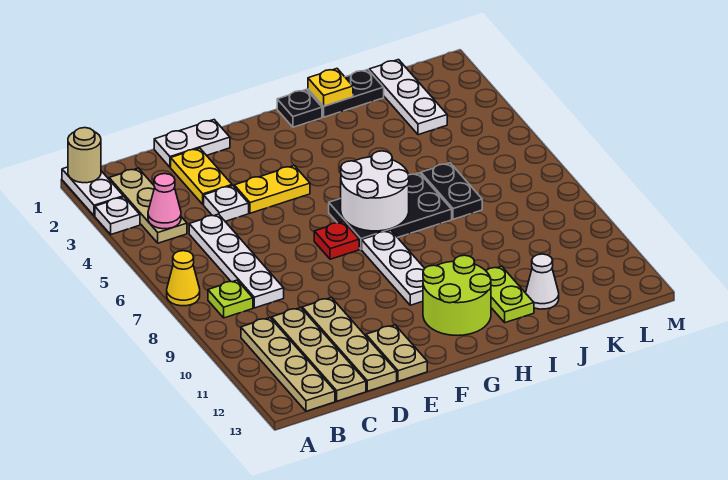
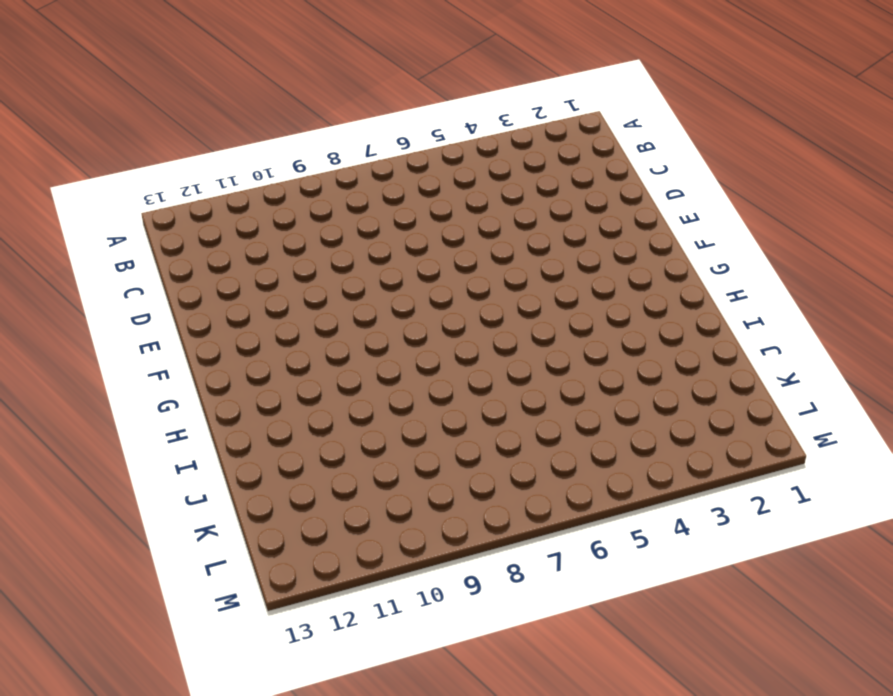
none -> white plate A1:A2 level 1
none -> white plate A3 level 1
none -> yellow cone A7 level 1

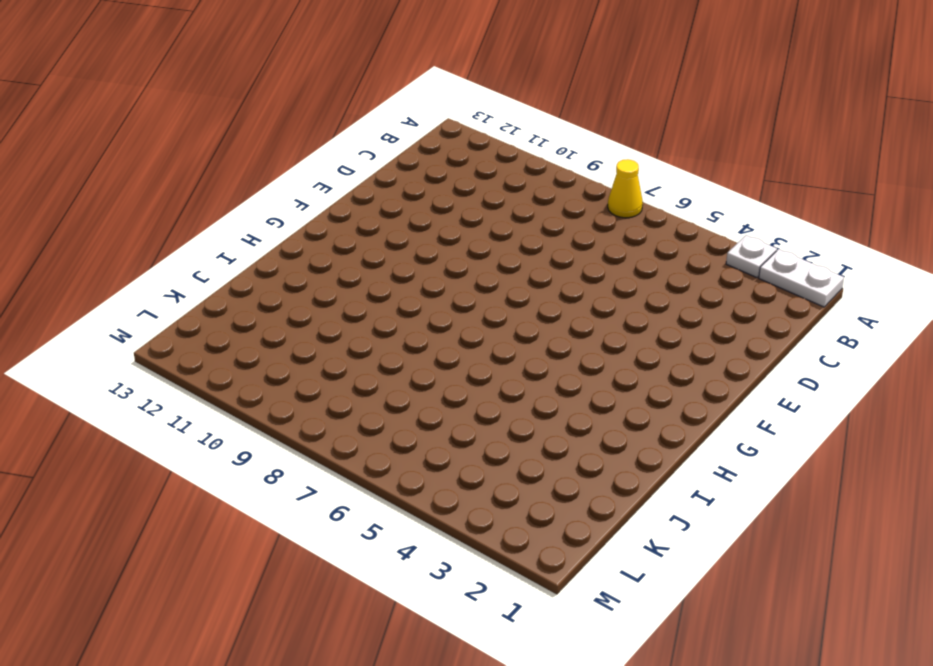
none -> tan plate B2:B4 level 1
none -> lime plate B8 level 1
none -> tan plate B10:B13 level 1

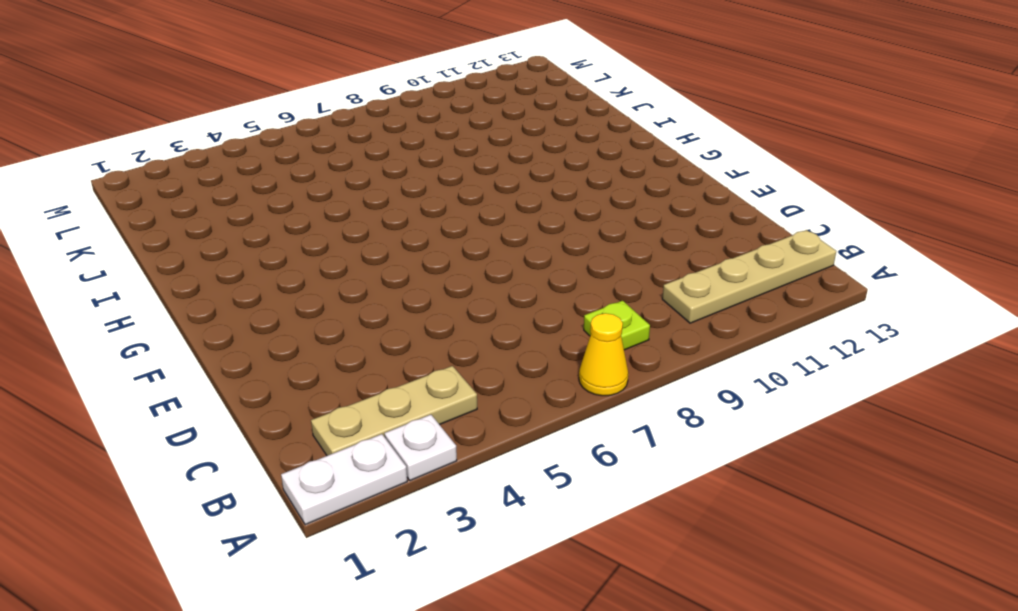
none -> white plate C5:C8 level 1
none -> tan plate C10:C13 level 1
none -> white plate D1:E1 level 1

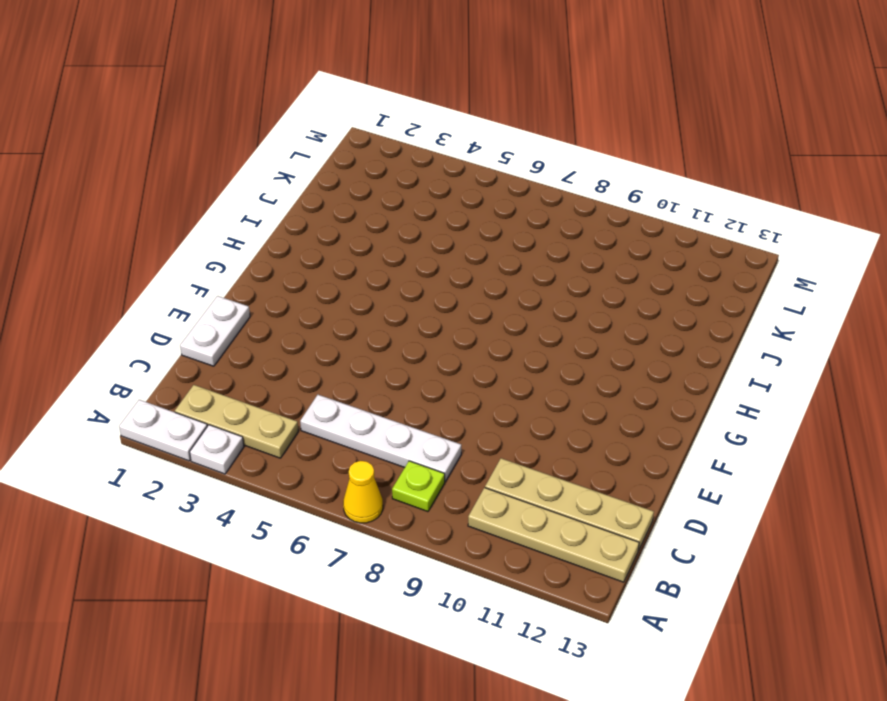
none -> yellow plate D2:D3 level 1
none -> white plate D4 level 1
none -> tan plate D10:D13 level 1

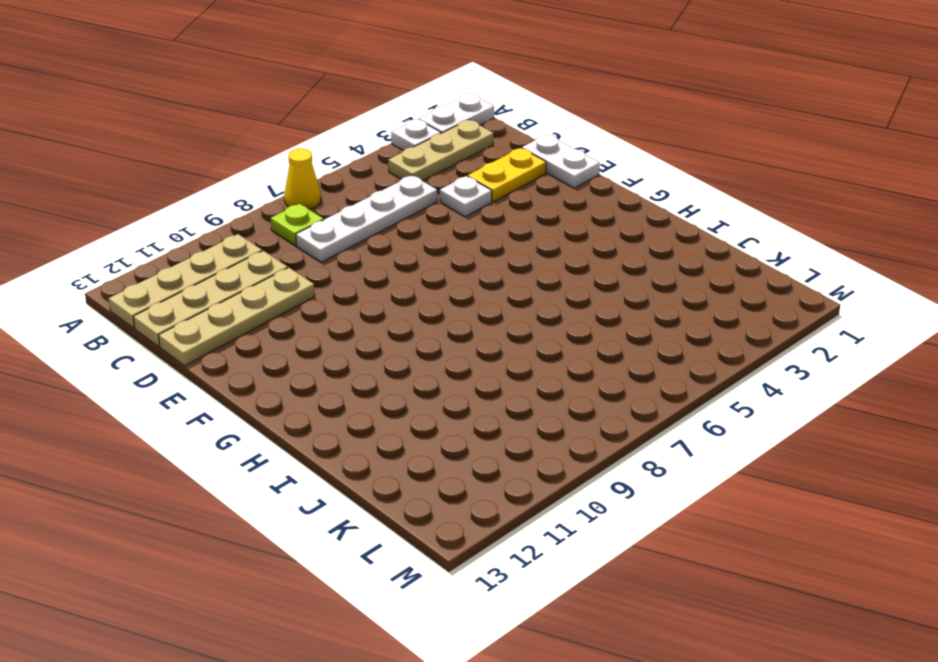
none -> yellow plate E4:F4 level 1
none -> tan plate E12:E13 level 1
none -> red plate F7 level 1

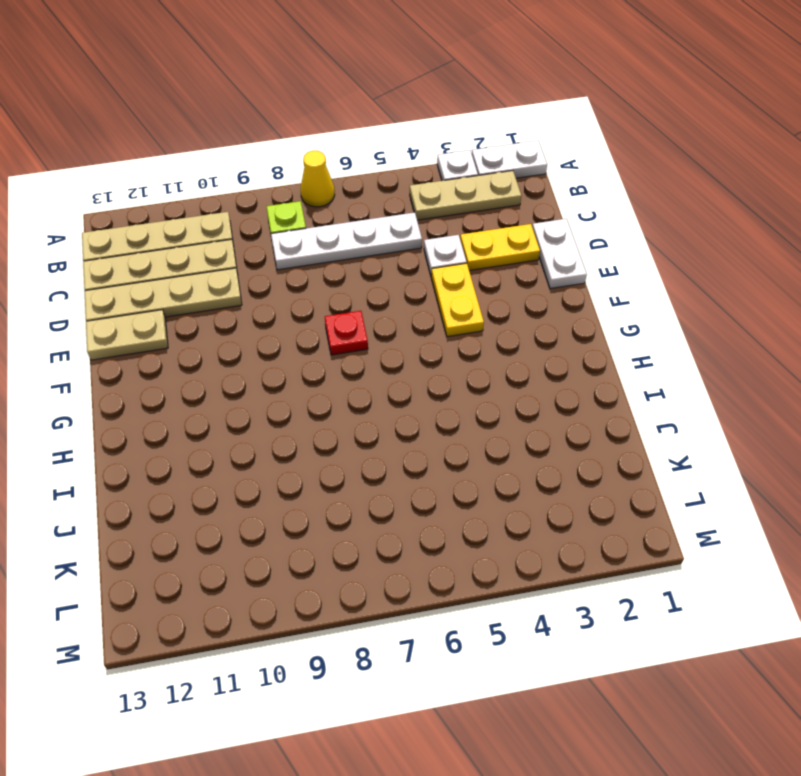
none -> black plate G6:I7 level 1
none -> white plate G8:G10 level 1
none -> lime round brick G11:H12 level 1

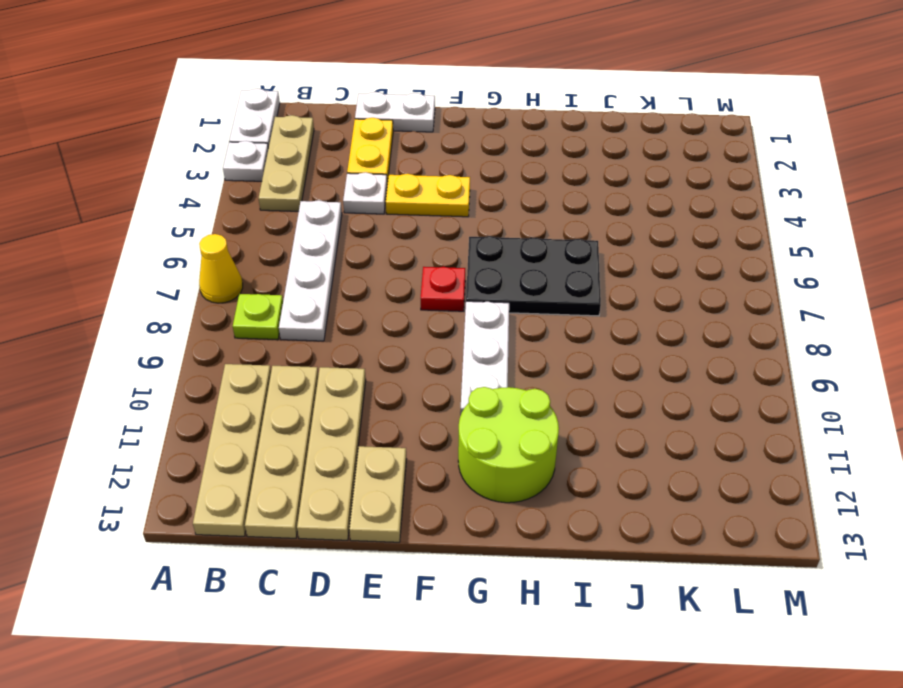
none -> black plate H1 level 1
none -> black plate I1:J1 level 1
none -> lime plate I11:I12 level 1

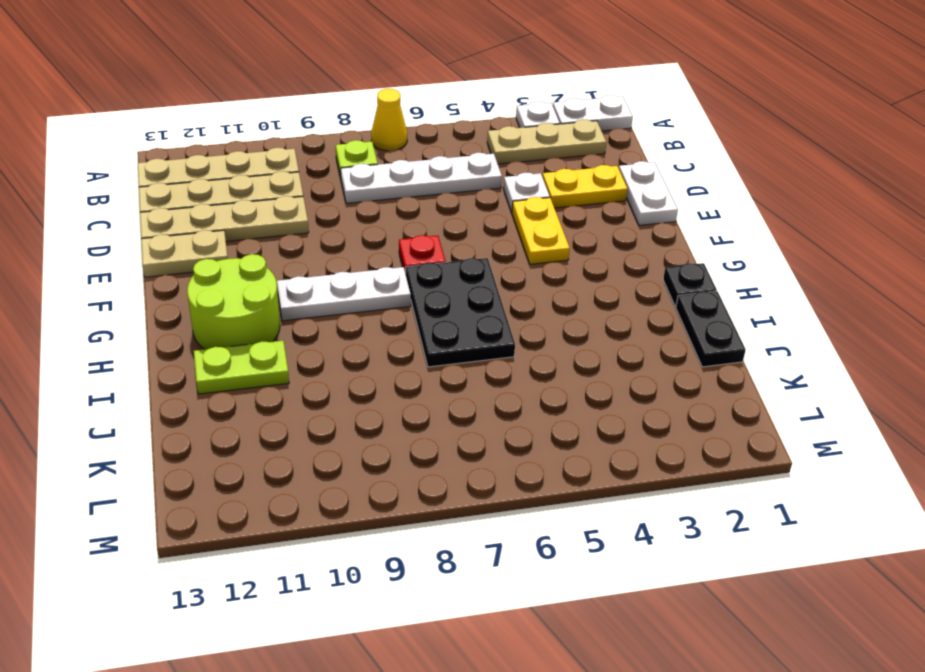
none -> black plate J6:J7 level 1
none -> white cone J12 level 1
none -> white plate K1:K3 level 1

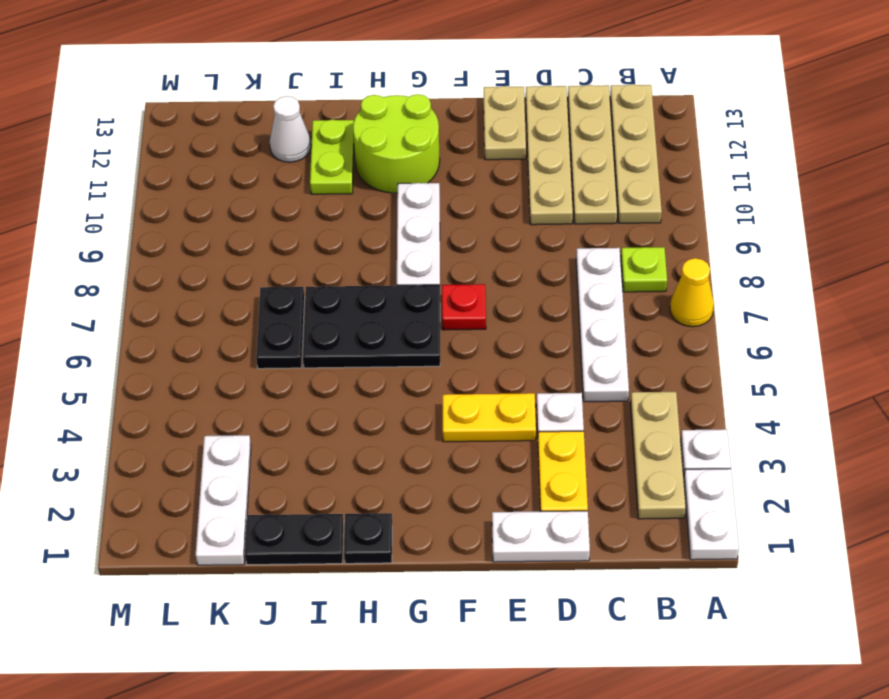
none -> tan round brick A1 level 2
none -> pink cone B4 level 2
none -> white round brick G6:H7 level 2

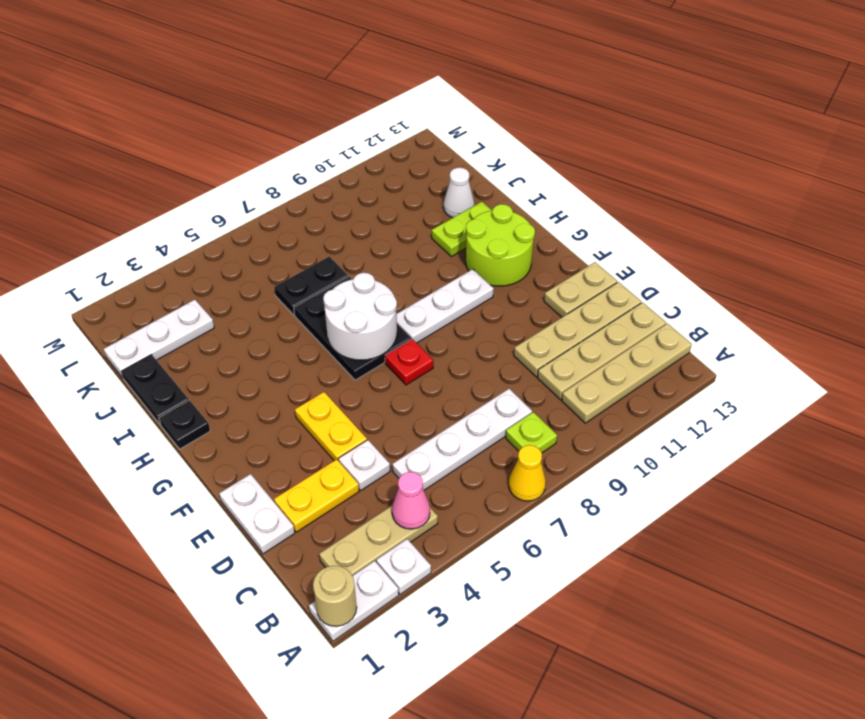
none -> yellow plate I1 level 2

